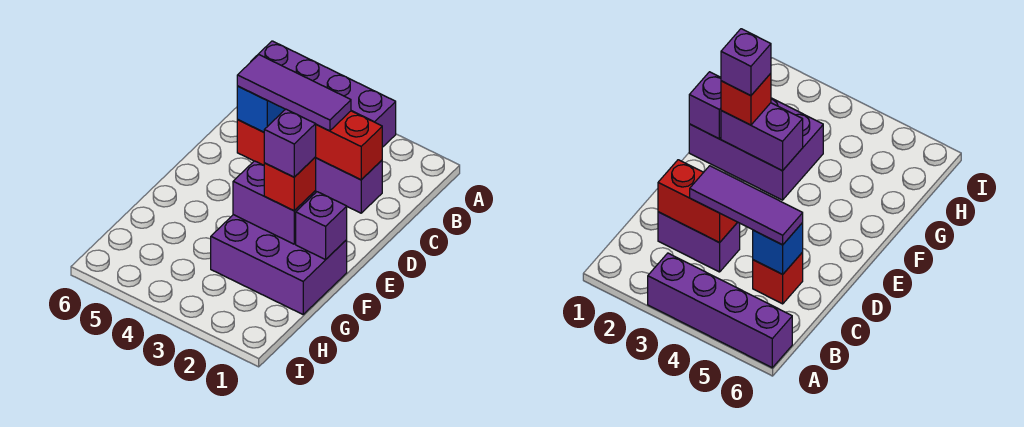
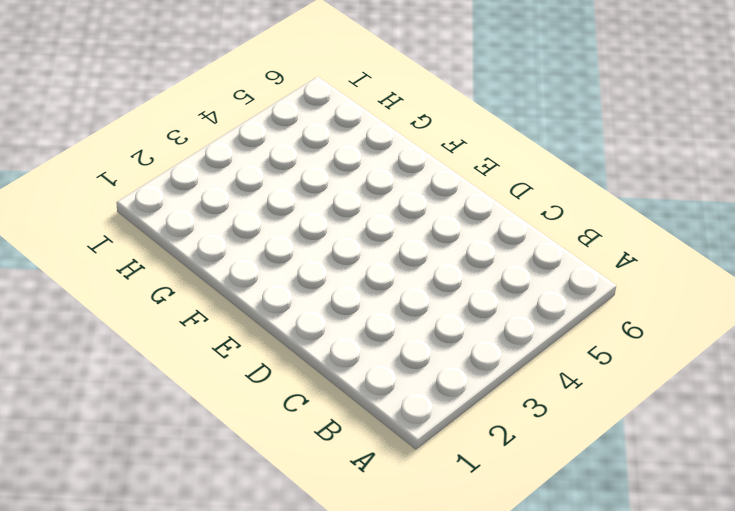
none -> purple brick A3:A6 level 1
none -> purple brick C2:C3 level 1

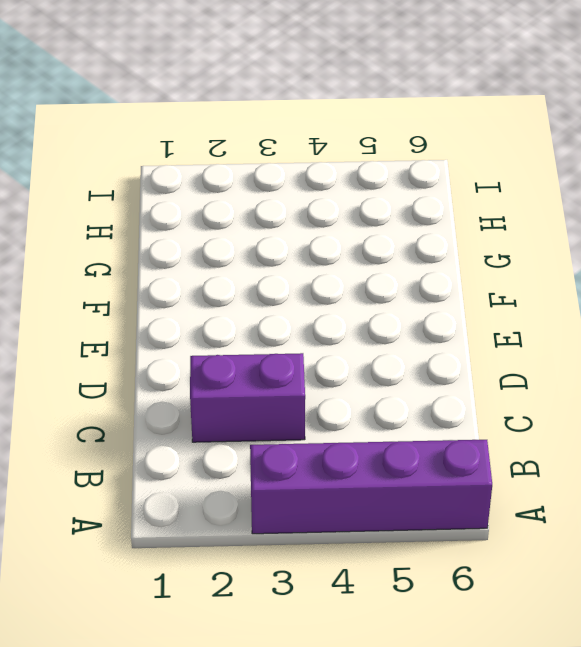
none -> red brick C5 level 1
none -> purple brick F1:G3 level 1

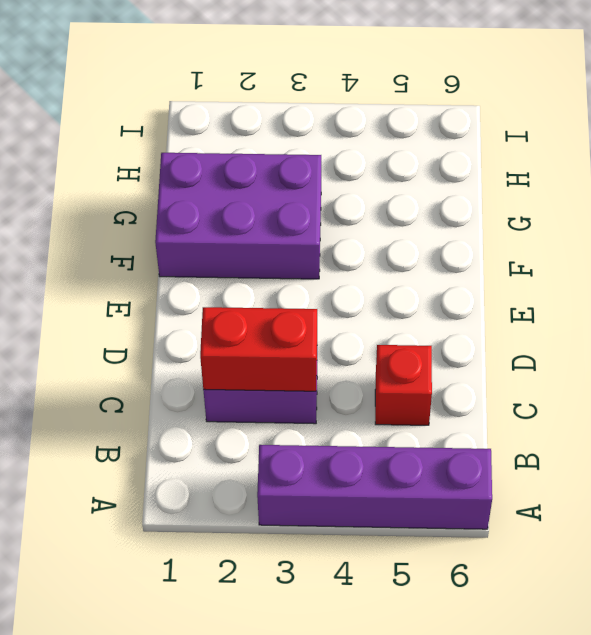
none -> blue brick C5 level 2
none -> purple brick F1 level 2

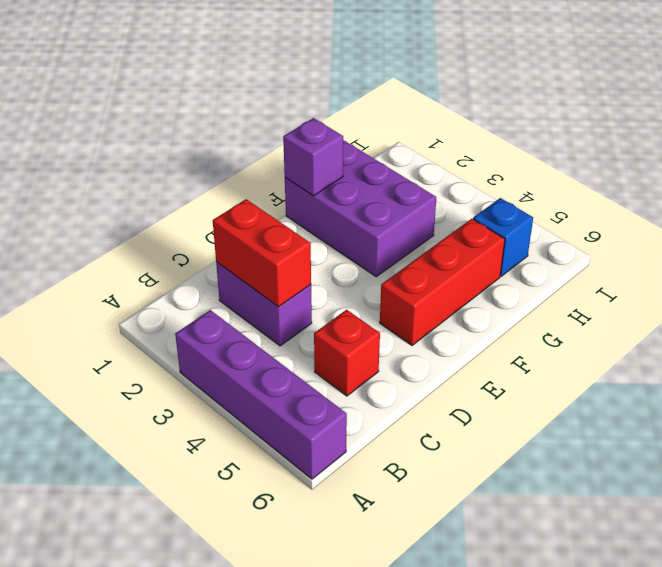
red brick E5:G5 level 1 -> none
blue brick H5 level 1 -> blue brick C5 level 2
none -> purple brick F2:F3 level 2
none -> purple tile C3:C5 level 3

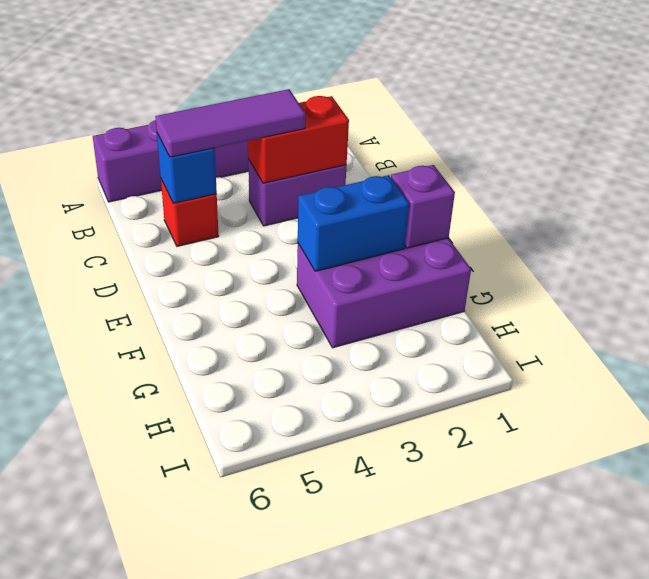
blue brick F2:F3 level 2 -> purple brick F2:F3 level 2
none -> red brick F2 level 3
none -> purple brick F2 level 4

